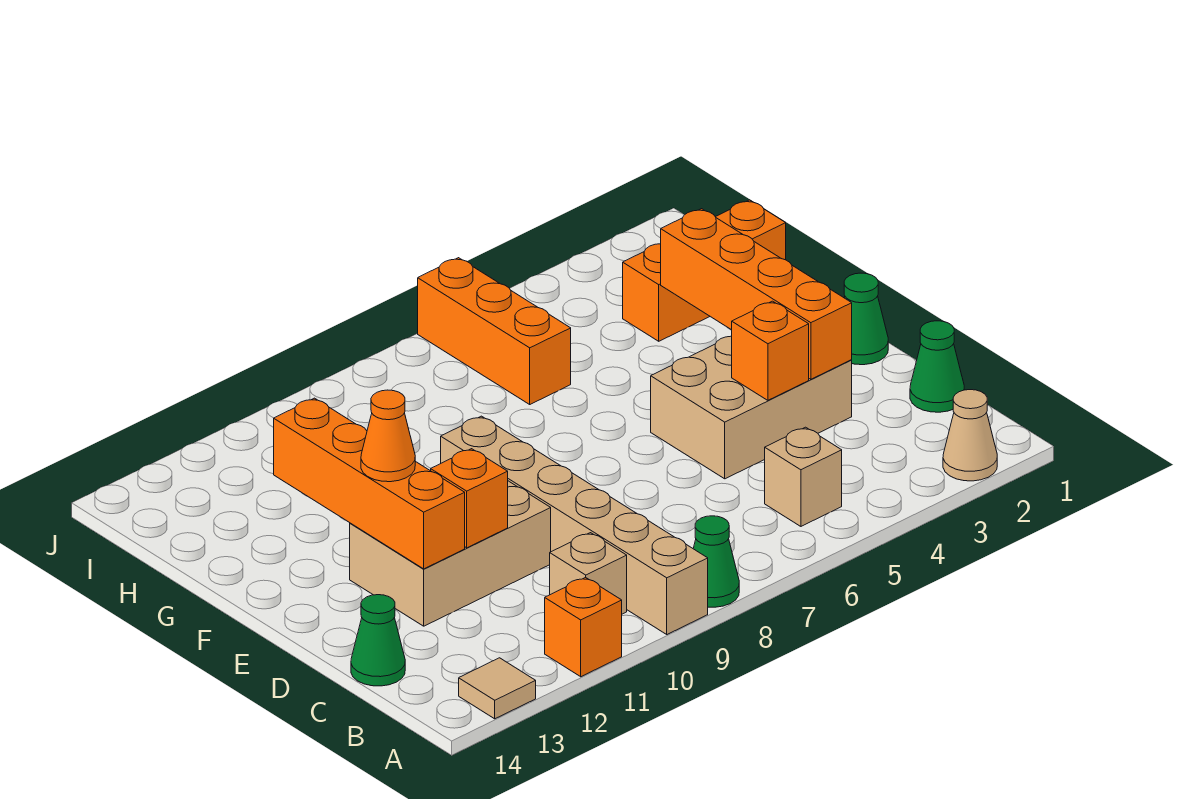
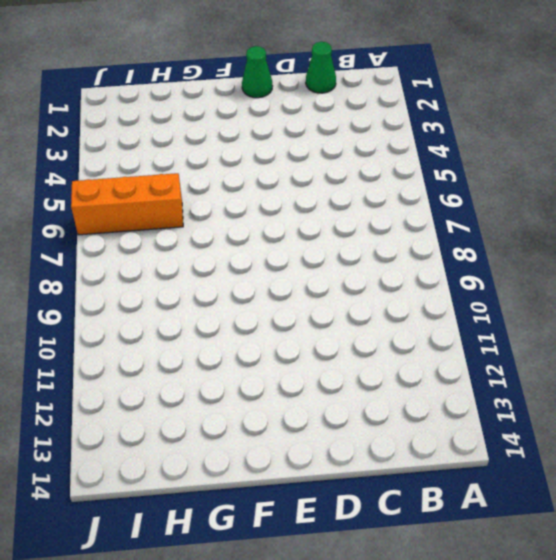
none -> tan cone A2 level 1
none -> green cone A8 level 1
none -> tan brick A9:F9 level 1

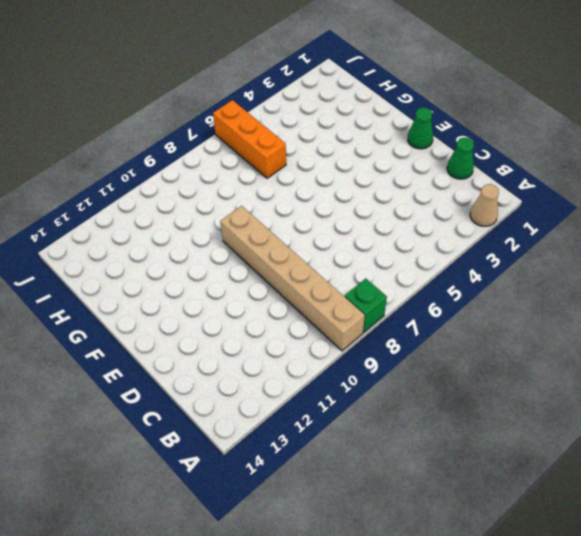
green brick A8 level 1 -> green cone A8 level 1
none -> orange brick A11 level 1
none -> tan tile A13 level 1
none -> tan brick B5 level 1

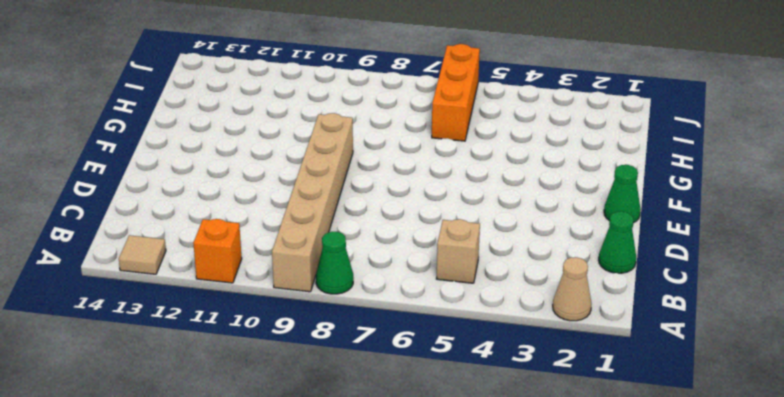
none -> tan brick B10 level 1
none -> green cone C14 level 1
none -> tan brick D3:E5 level 1

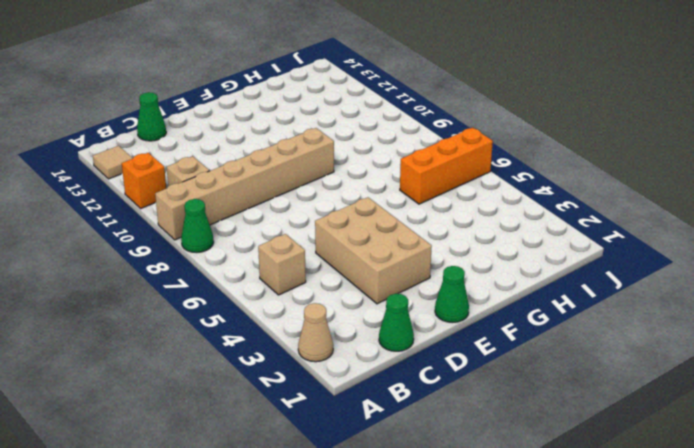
none -> tan brick D10:E12 level 1
none -> orange brick H1:H3 level 1
none -> orange brick D3:G3 level 2

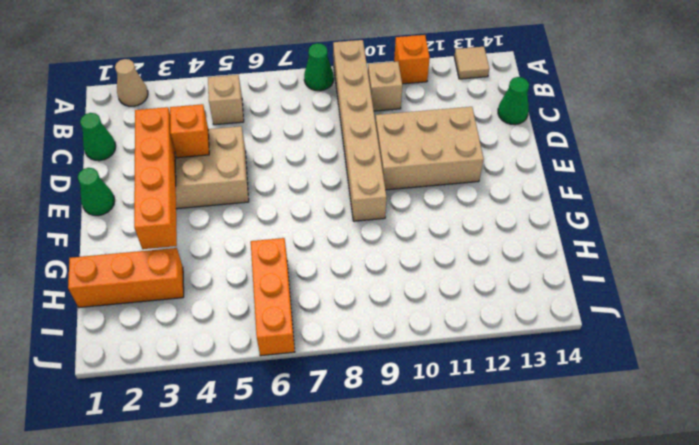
none -> orange brick D11 level 2
none -> orange brick D12:G12 level 2
none -> orange cone E12 level 3

